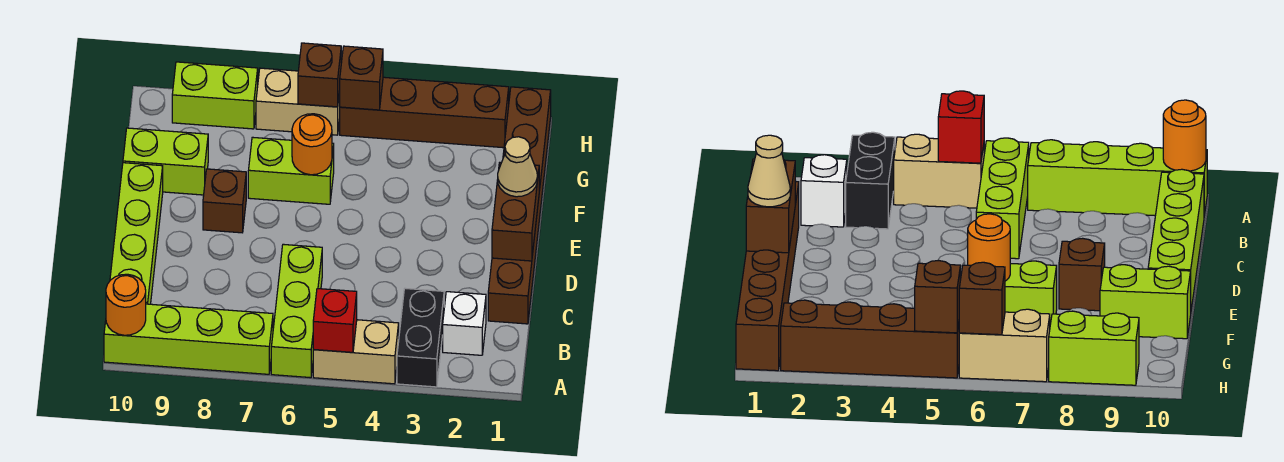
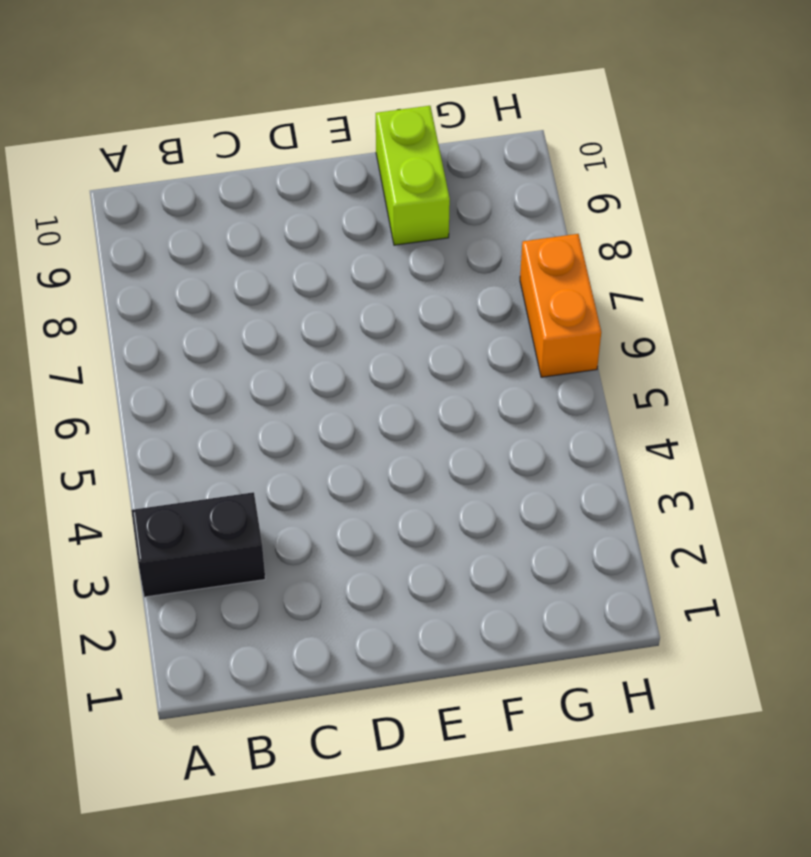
orange brick H6:H7 level 1 -> tan brick H6:H7 level 1
none -> tan brick A4:A5 level 1
none -> lime brick A6:C6 level 1
none -> lime brick A7:A10 level 1

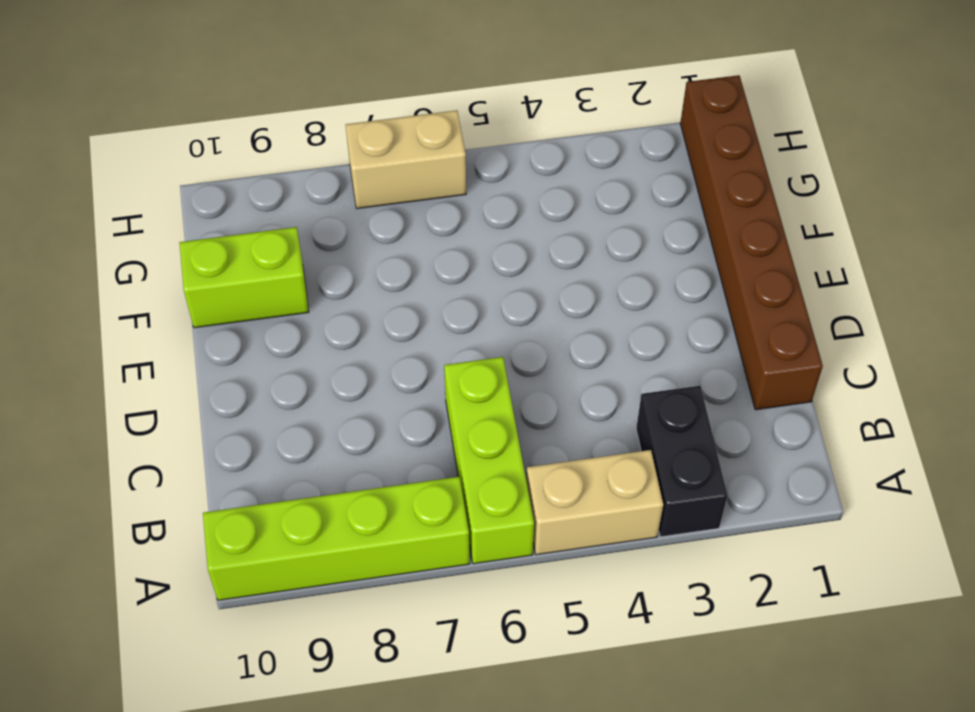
none -> white brick B2 level 1
none -> lime brick B10:E10 level 1
none -> brown brick E8 level 1

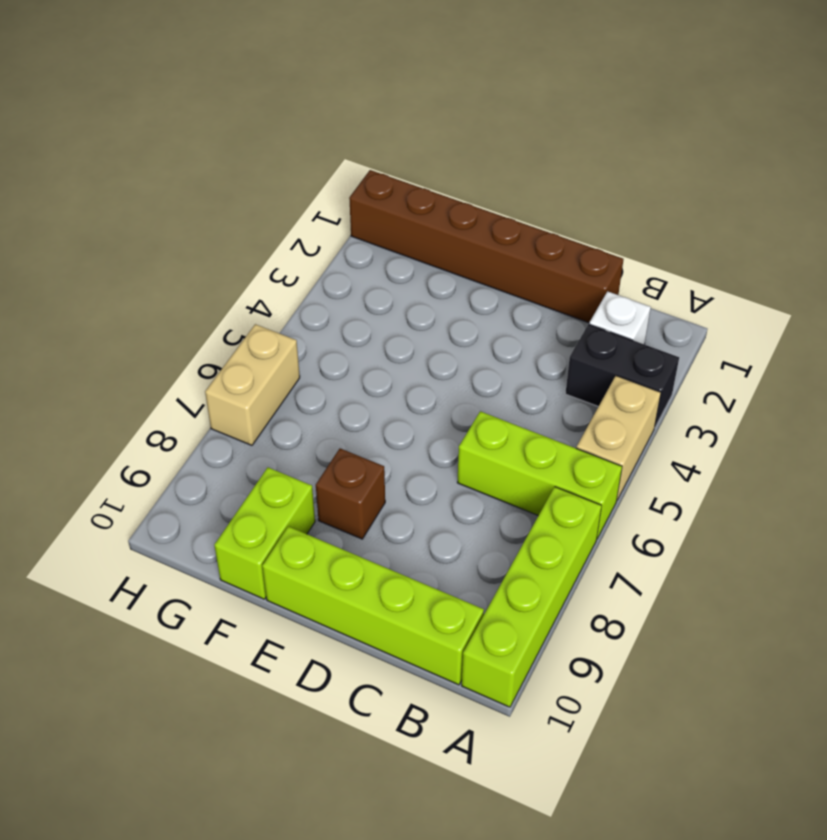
none -> lime brick F6:F7 level 1
none -> brown brick H2:H5 level 1
none -> lime brick H8:H9 level 1

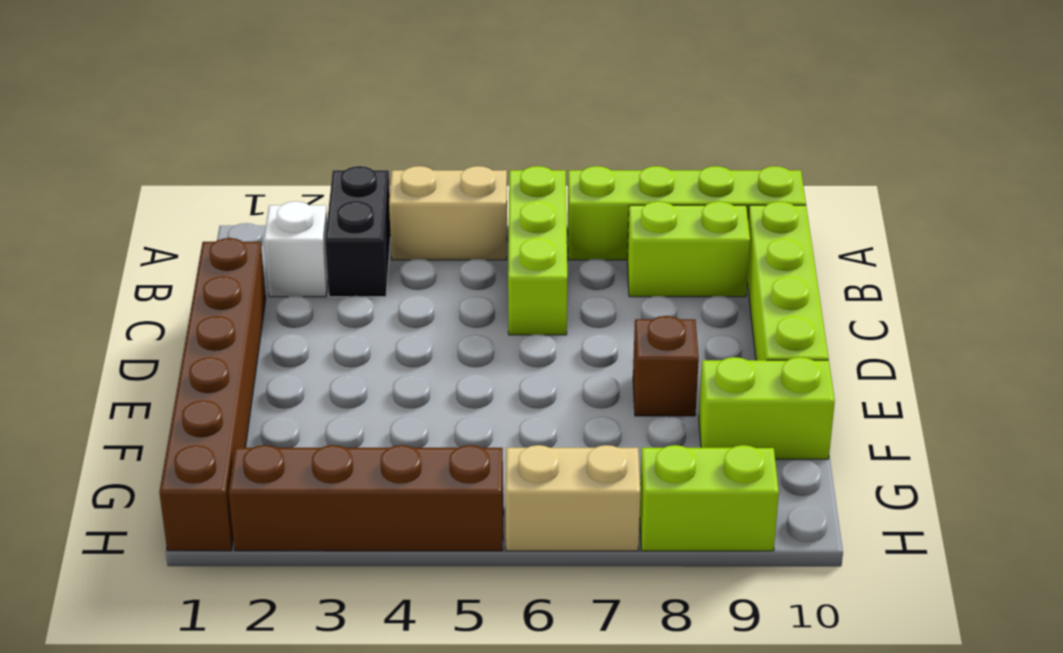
lime brick B8:B9 level 1 -> lime brick F6:F7 level 1
none -> red brick A5 level 2
none -> orange round brick A10 level 2
none -> brown brick D1:E1 level 2

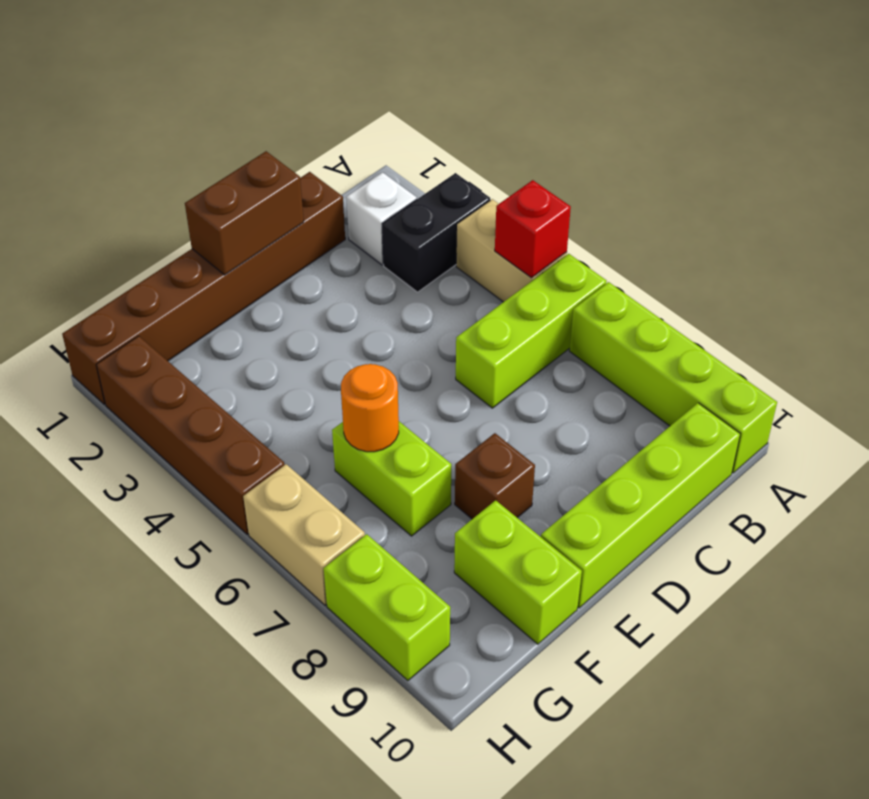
none -> orange round brick A10 level 2
none -> brown brick H5 level 2
none -> brown brick H6 level 2

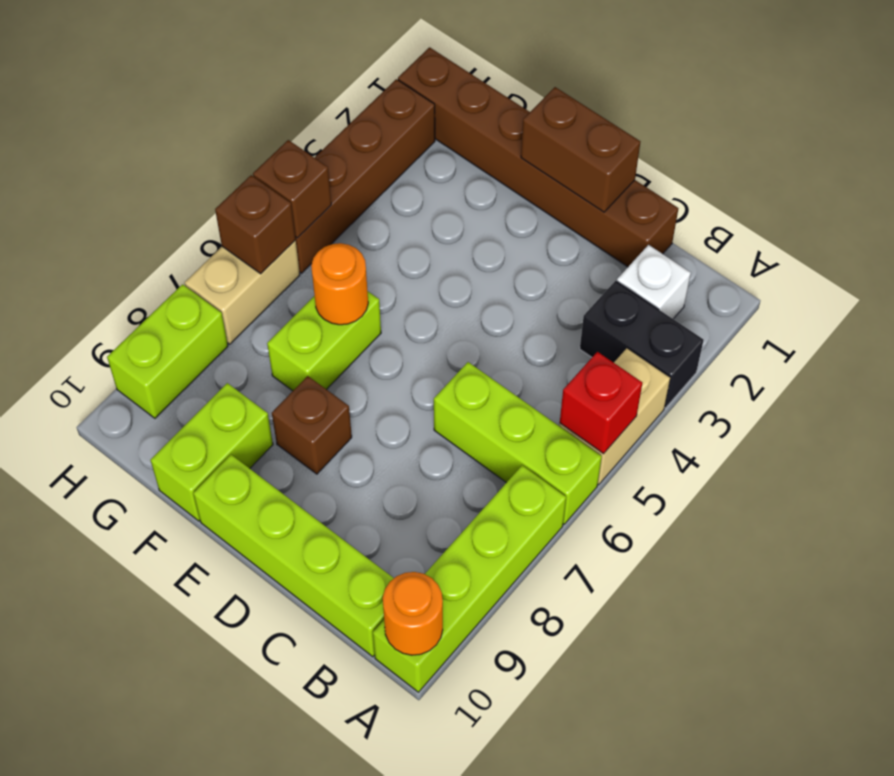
none -> tan cone E1 level 3

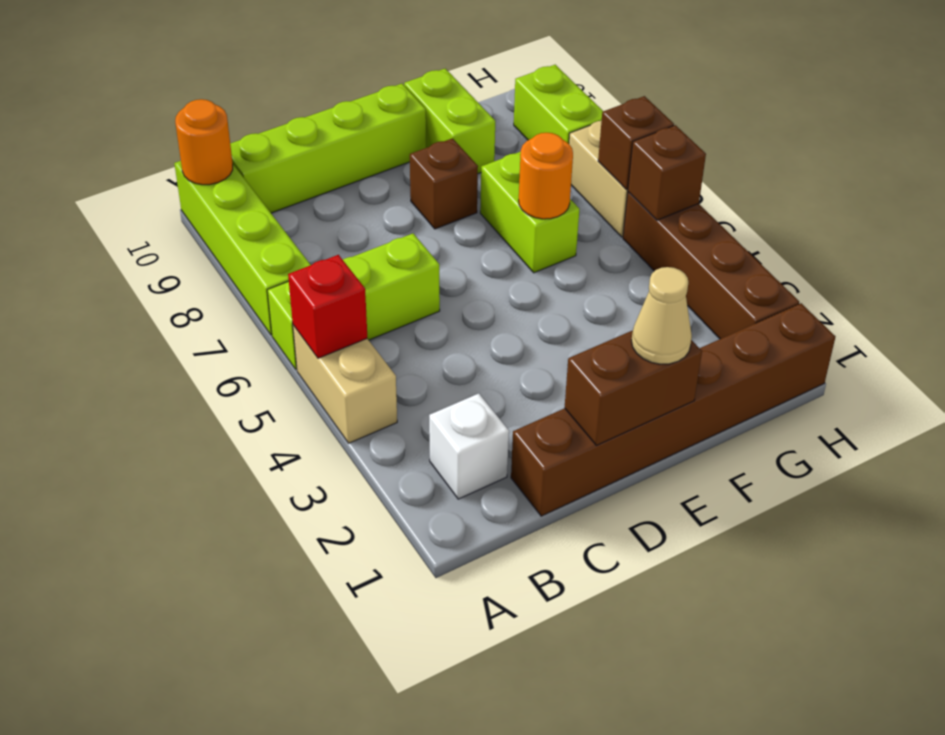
none -> black brick A3:B3 level 1

